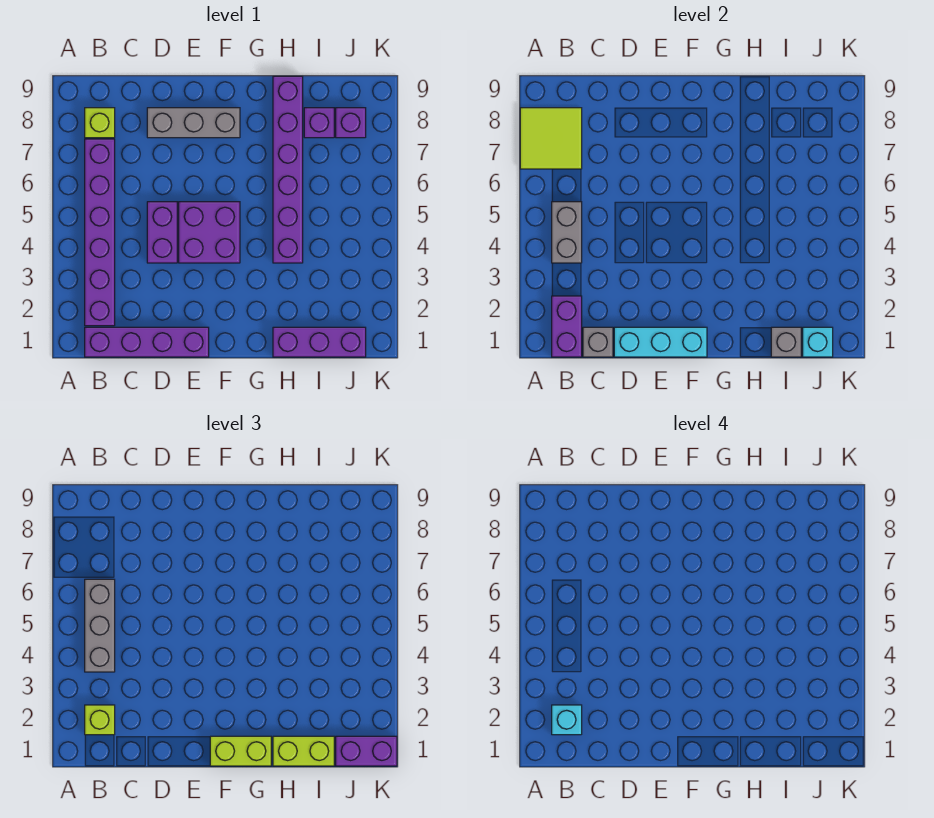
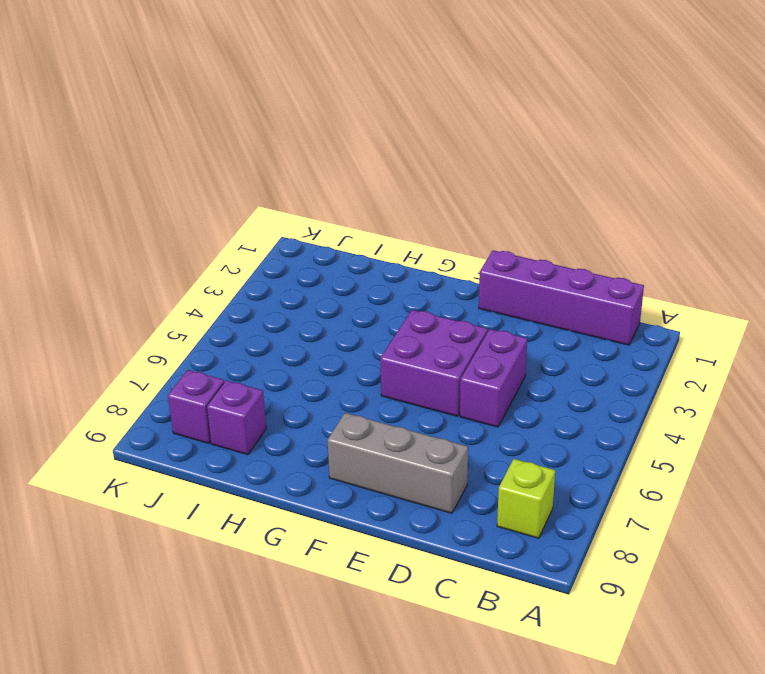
none -> purple brick B2:B7 level 1
none -> purple brick H1:J1 level 1
none -> purple brick H4:H9 level 1

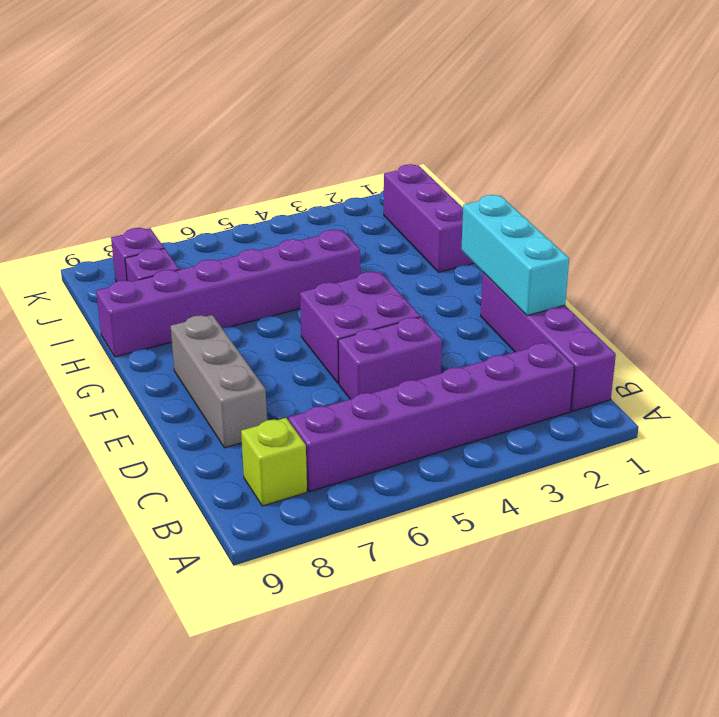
none -> lime tile A7:B8 level 2
none -> purple brick B1:B2 level 2
none -> grey brick B4:B5 level 2

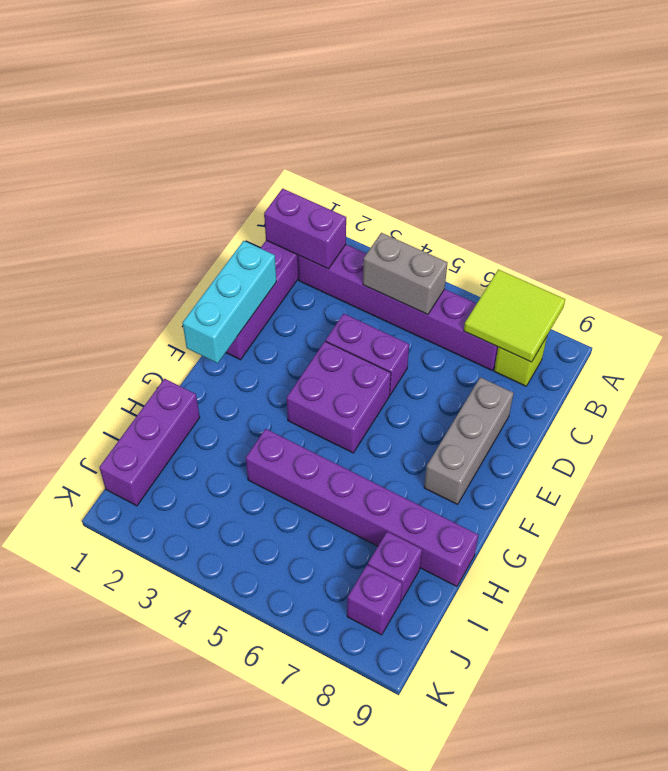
none -> grey brick C1 level 2
none -> grey brick I1 level 2
none -> cyan brick J1 level 2

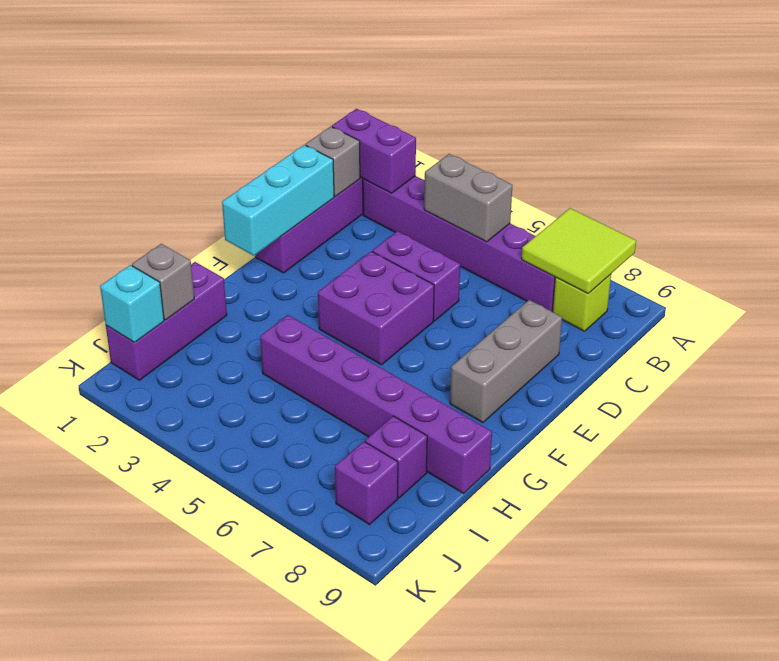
none -> lime brick B2 level 3
none -> grey brick B4:B6 level 3
none -> lime brick F1:G1 level 3

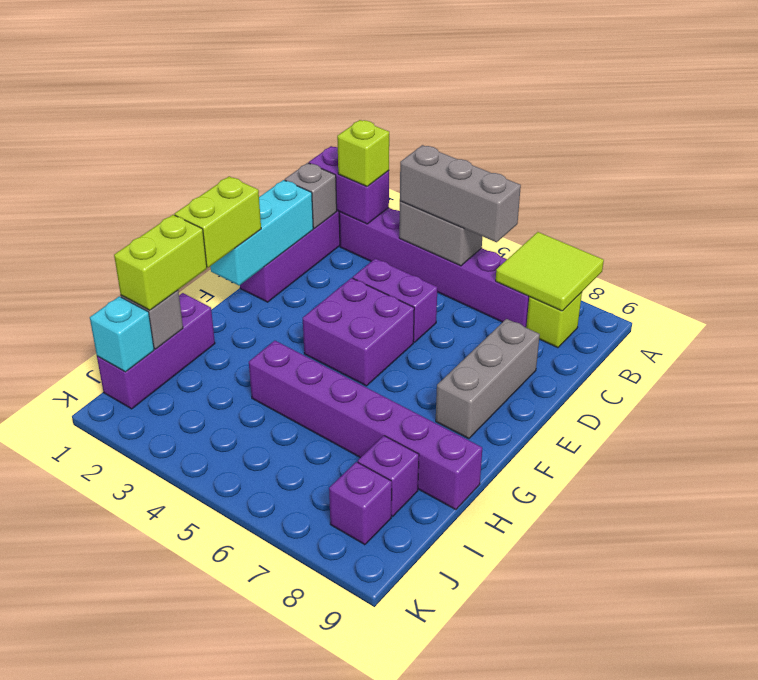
none -> purple brick J1:K1 level 3
none -> cyan brick B2 level 4

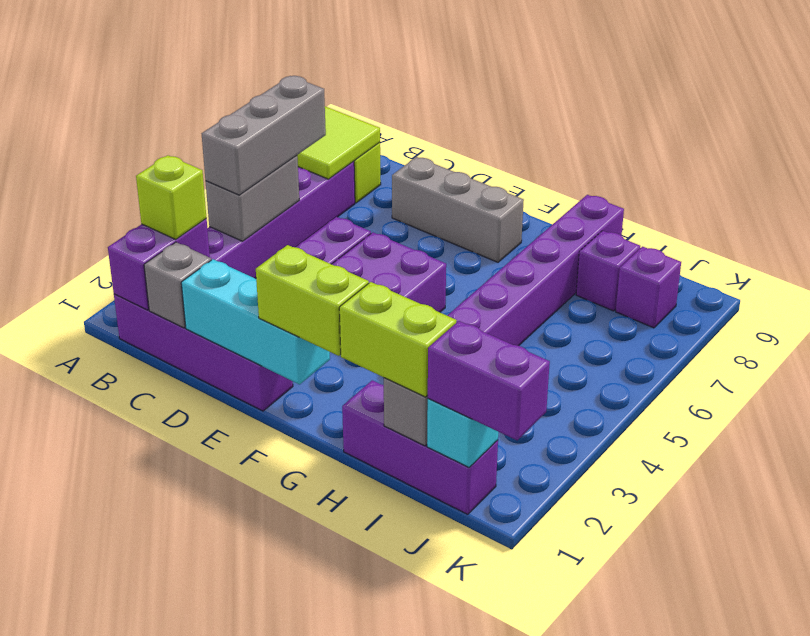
none -> cyan brick B2 level 4

